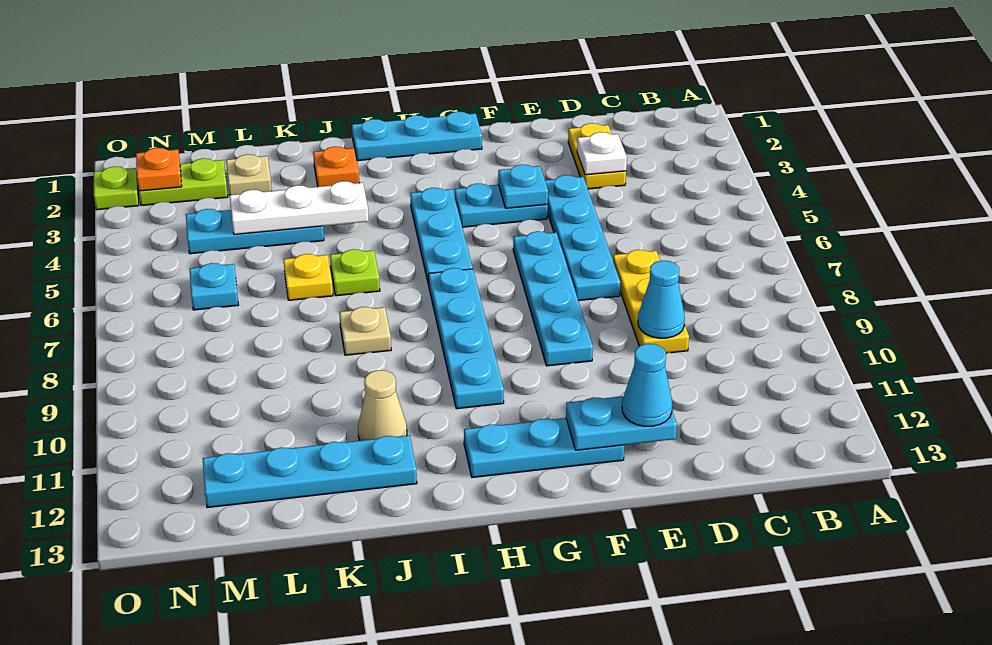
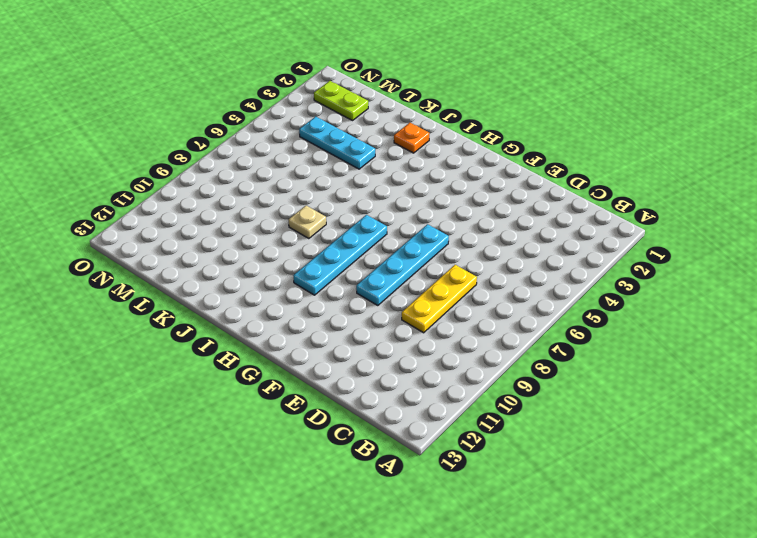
none -> yellow plate D2:D3 level 1
none -> cyan plate E4:E7 level 1
none -> cyan plate F4:G4 level 1

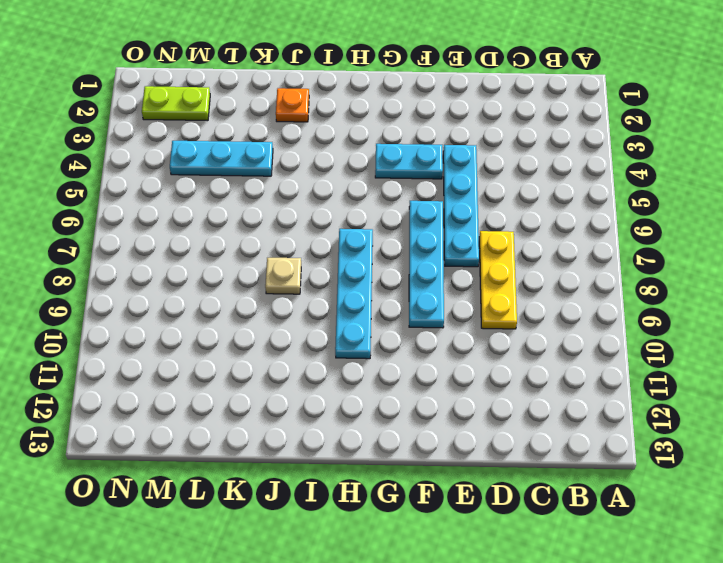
none -> yellow plate D2:D3 level 1
none -> cyan plate F12:H12 level 1
none -> cyan plate G1:I1 level 1

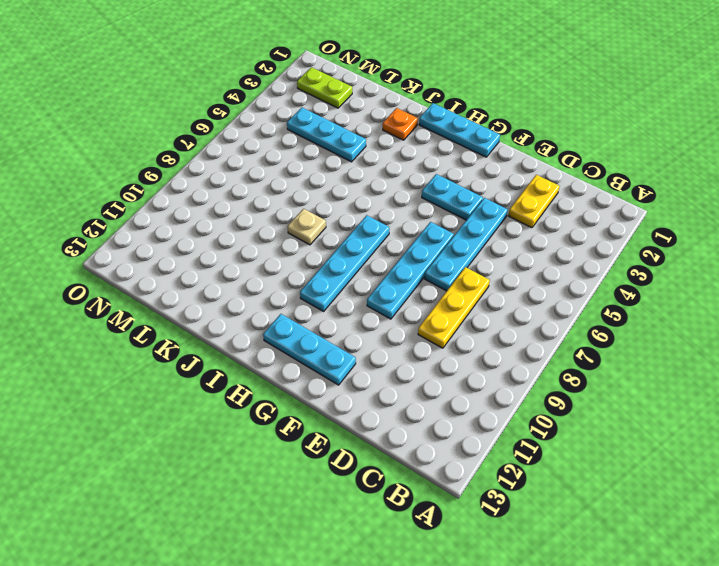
none -> cyan plate H4:H6 level 1
none -> lime plate J6 level 1
none -> tan cone J11 level 1

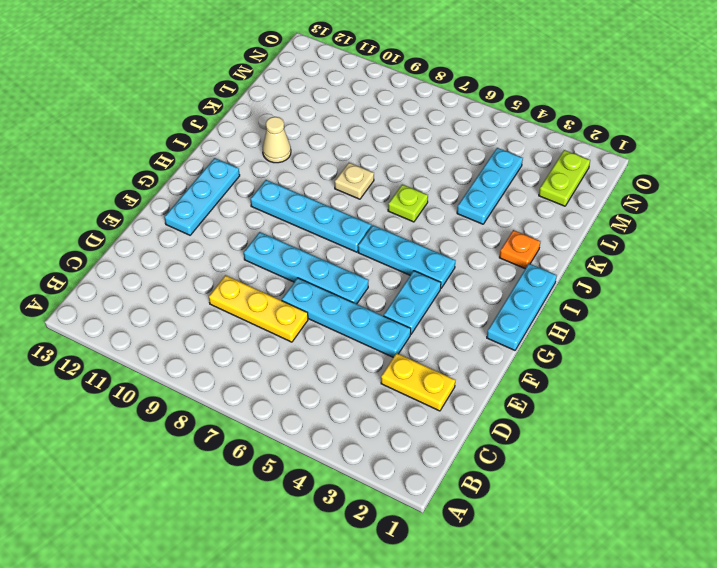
none -> cyan plate J12:M12 level 1
none -> yellow plate K6 level 1
none -> tan plate L2 level 1

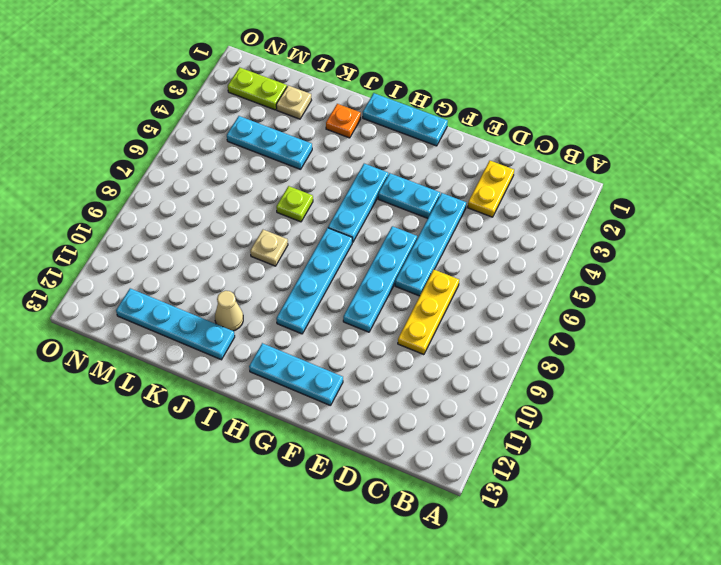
none -> yellow plate K6 level 1
none -> cyan plate M6 level 1
none -> lime plate O2 level 1

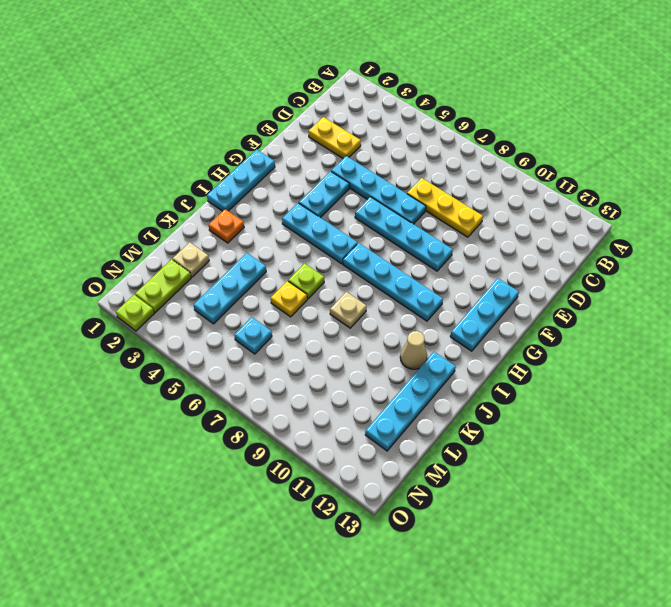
none -> white plate D3 level 2
none -> cyan cone D9 level 2
none -> cyan plate E12:F12 level 2

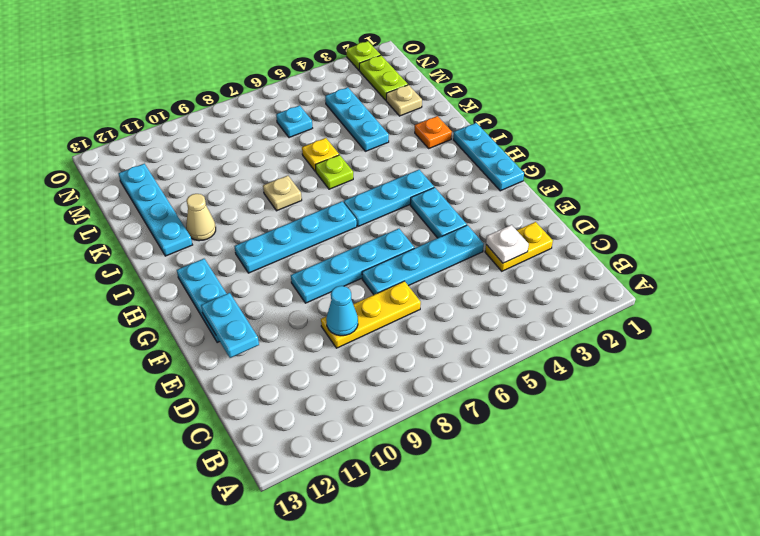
none -> cyan plate F4 level 2
none -> white plate J4:L4 level 2
none -> orange plate N2 level 2

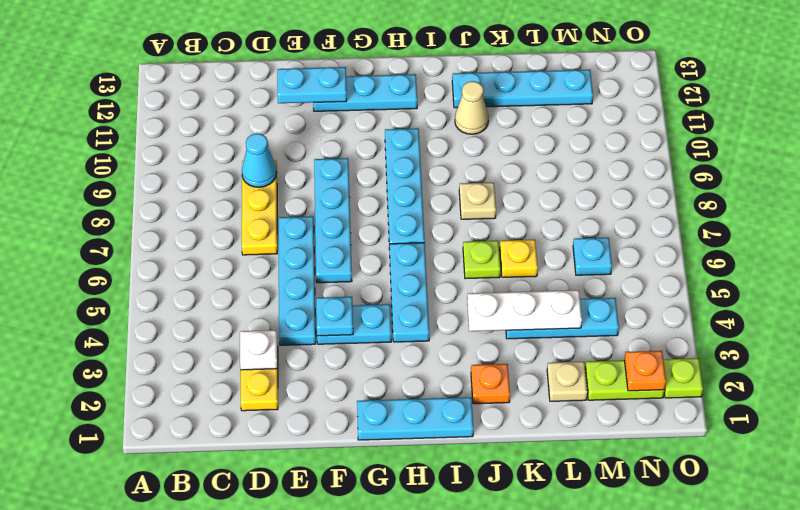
none -> cyan cone E12 level 3

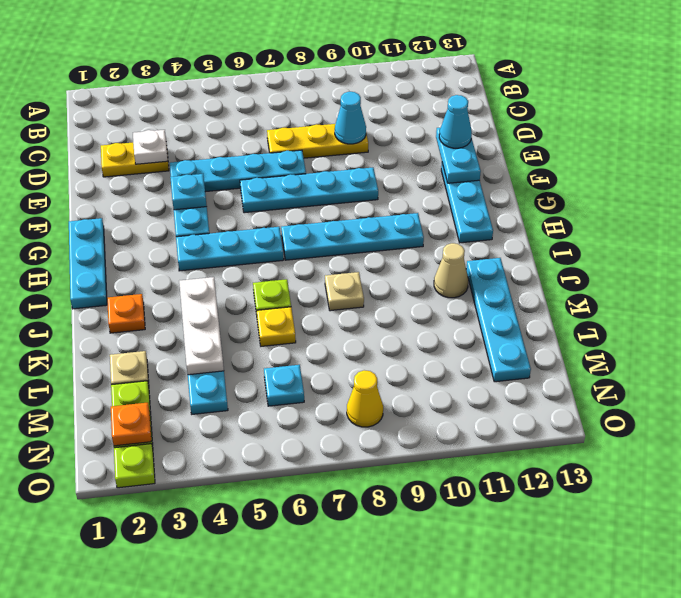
yellow cone N8 level 1 -> none

